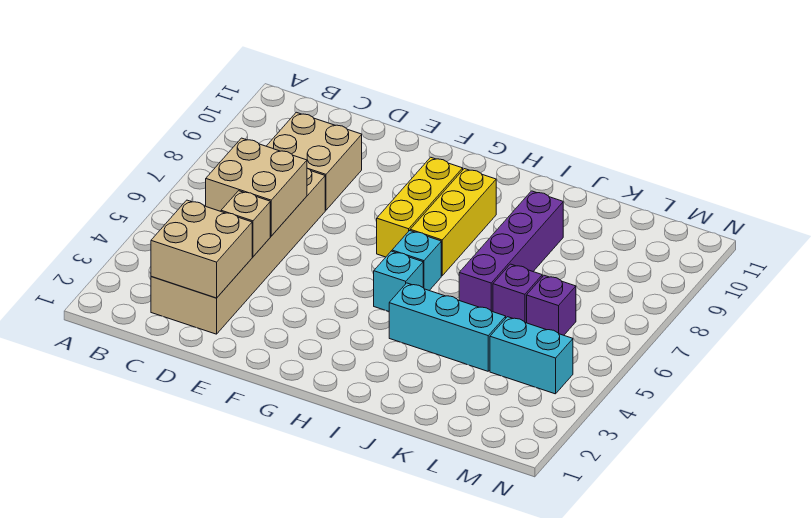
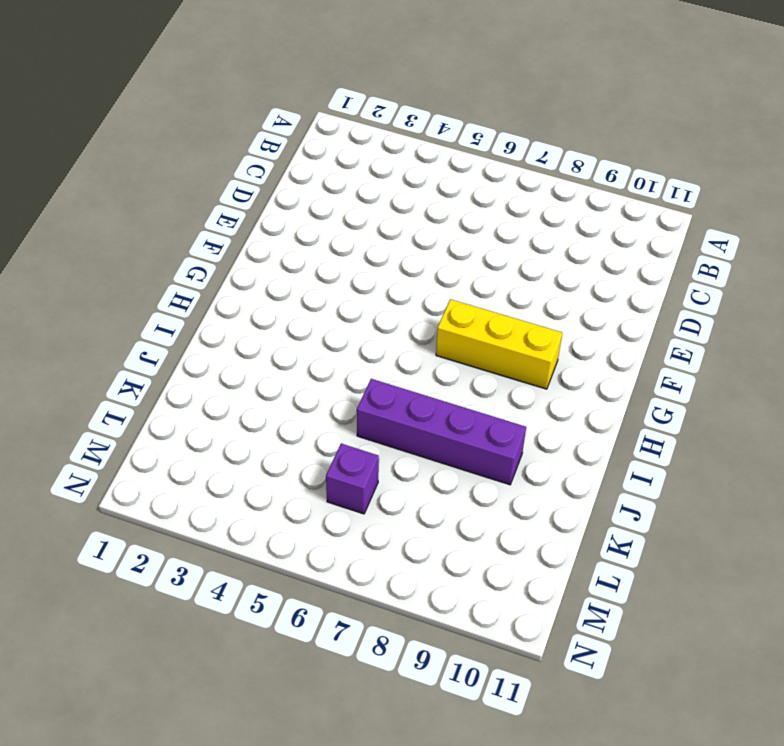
none -> tan brick C2:D7 level 1
none -> tan brick C8:D9 level 1
none -> cyan brick H5 level 1

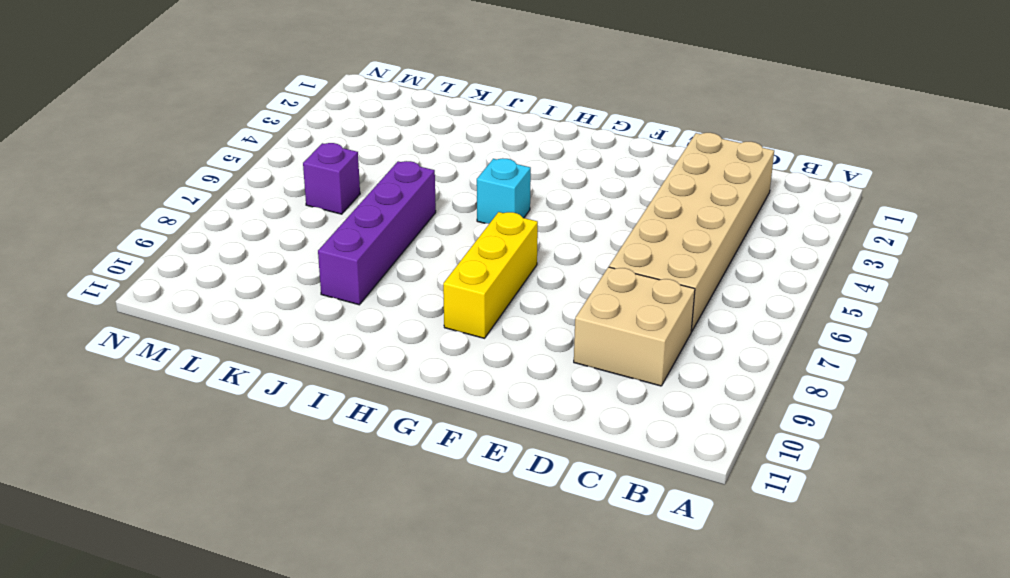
none -> cyan brick H6 level 1
none -> yellow brick H7:H9 level 1
none -> cyan brick I4:K4 level 1

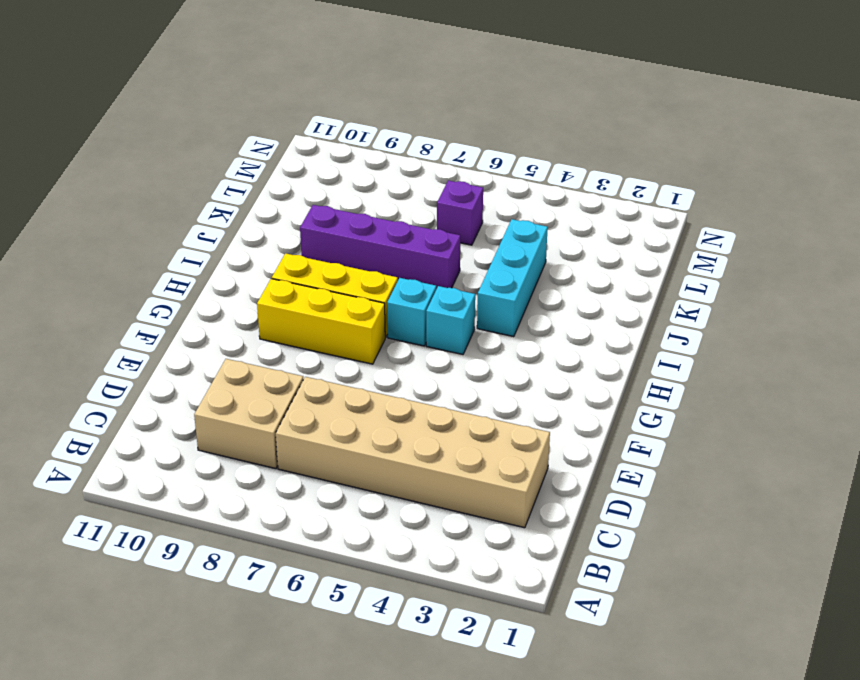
none -> purple brick K6 level 1
none -> cyan brick L4:M4 level 1
none -> tan brick C2:D3 level 2

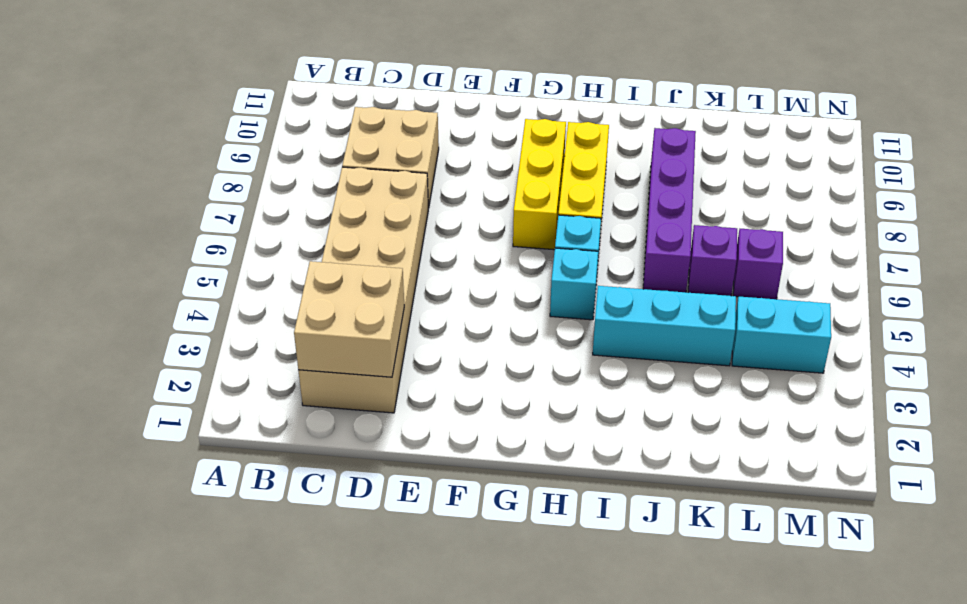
none -> tan brick C5:D6 level 2
none -> tan brick D4 level 2

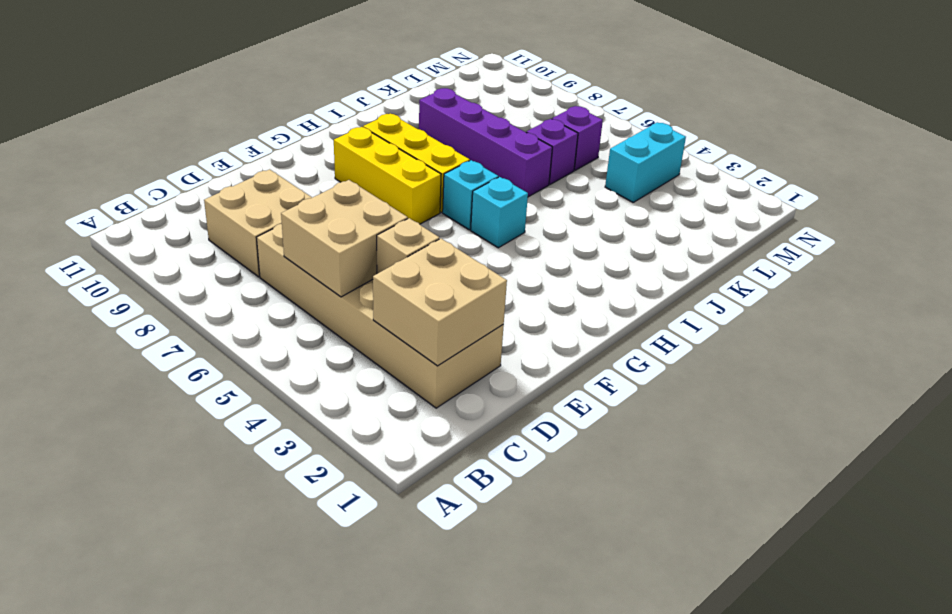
none -> cyan brick I4:K4 level 1

